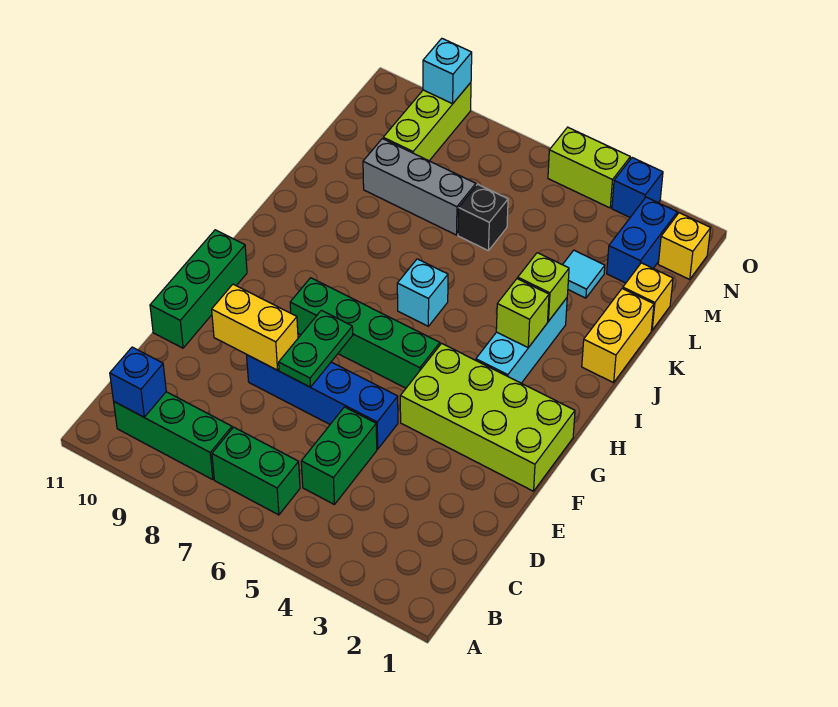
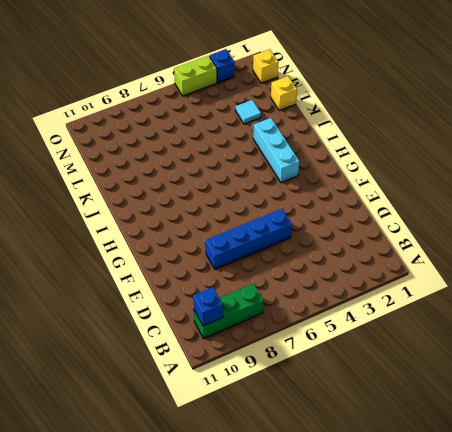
none -> green brick B6:B7 level 1
none -> green brick C5:D5 level 1
none -> green brick E11:G11 level 1

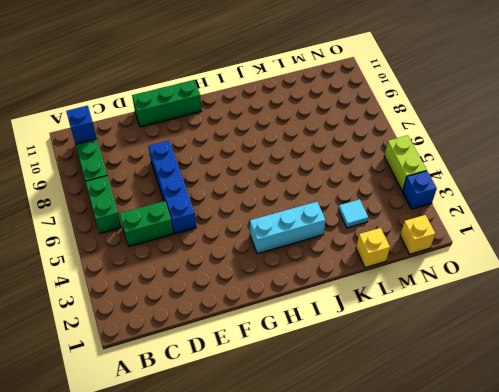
none -> lime brick F1:G4 level 1
none -> green brick G5:G8 level 1
none -> cyan brick I6 level 1

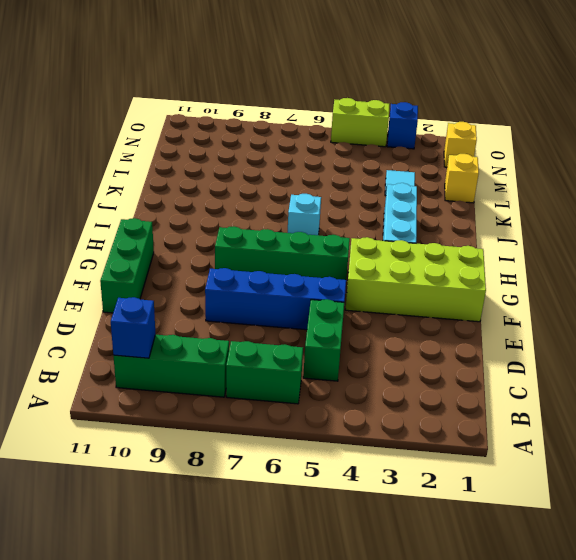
none -> yellow brick J1:K1 level 1
none -> black brick L6 level 1
none -> grey brick L7:L9 level 1

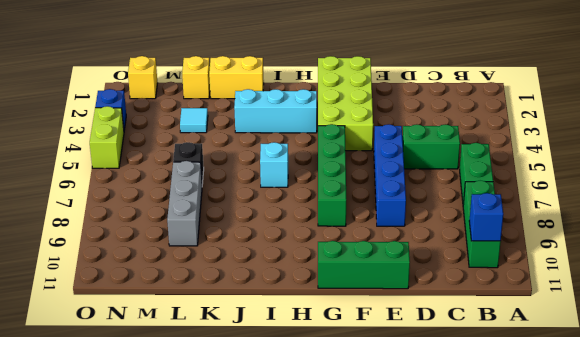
none -> blue brick M2:N2 level 1
none -> lime brick M9:O9 level 1
none -> green plate E7:F7 level 2

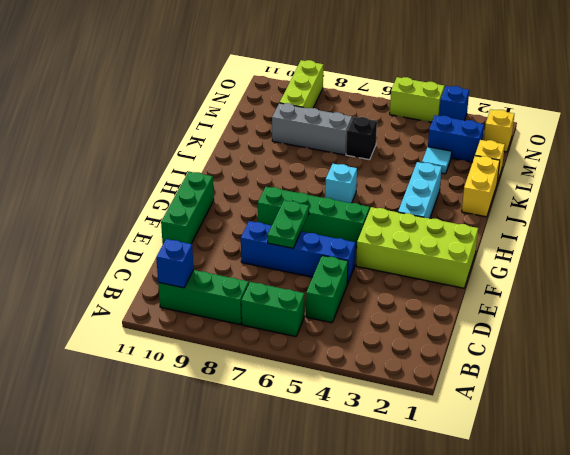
blue brick M2:M3 level 1 -> blue brick M2:N2 level 1
none -> yellow brick E8:E9 level 2
none -> lime brick I3 level 2
none -> lime brick J3 level 2

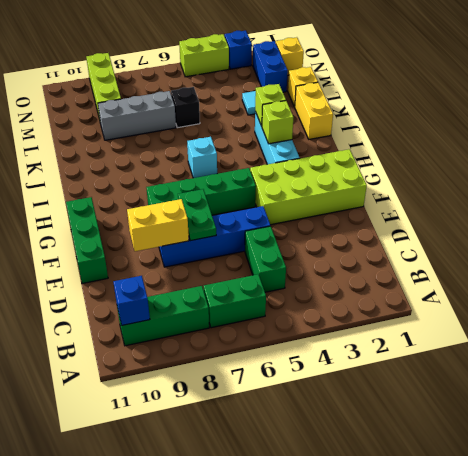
none -> cyan brick O9 level 2

